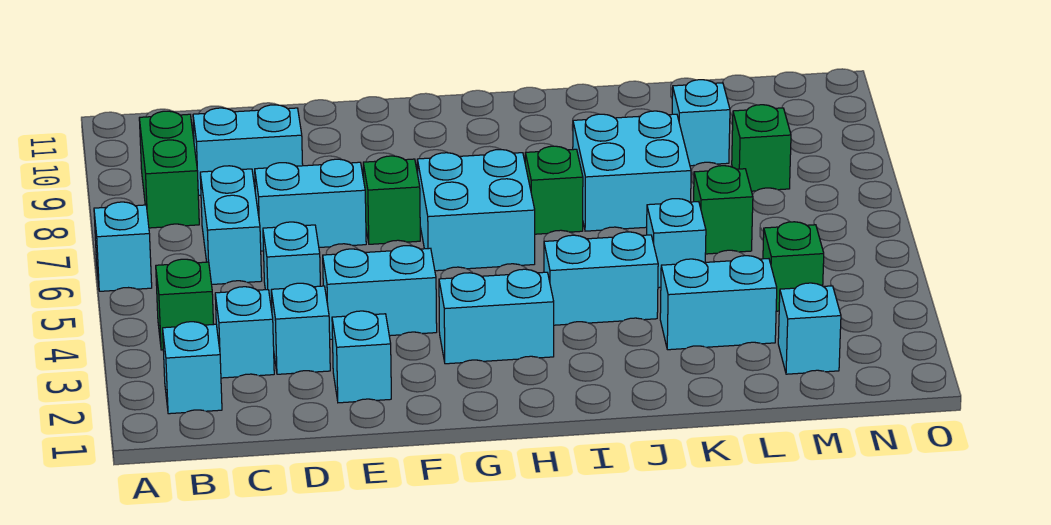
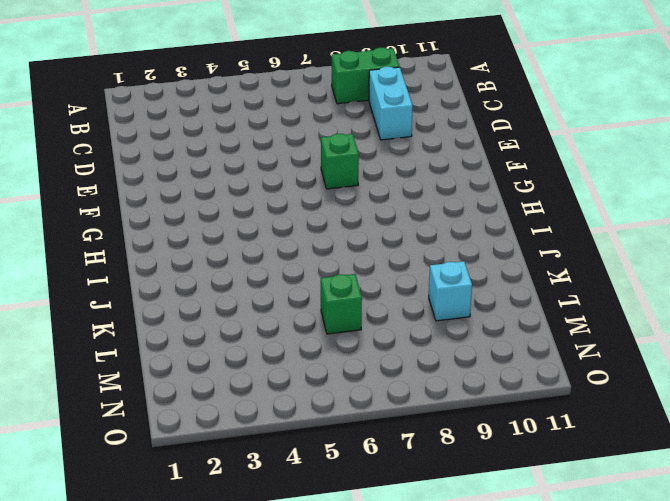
none -> cyan brick A6 level 1
none -> cyan brick B2 level 1
none -> green brick B4 level 1

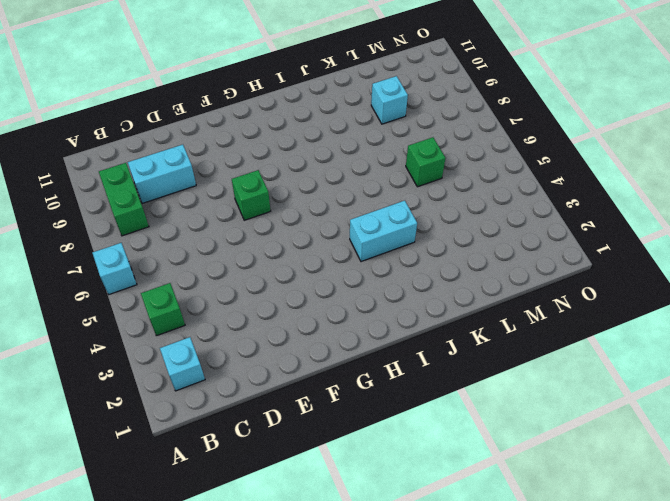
none -> cyan brick C3 level 1
none -> cyan brick C6:C7 level 1
none -> cyan brick D3 level 1

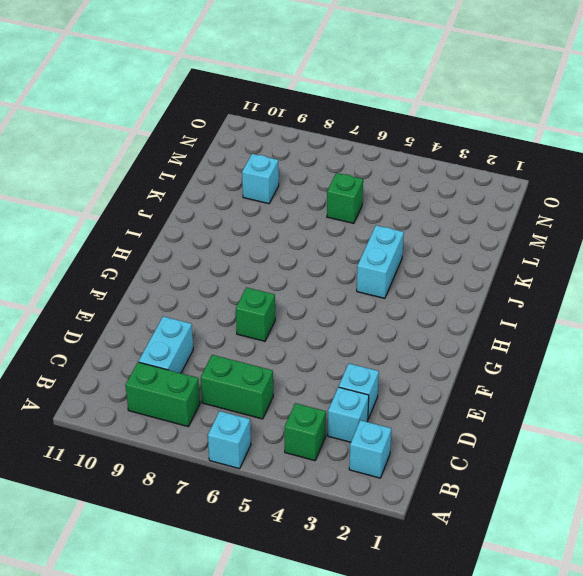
green brick C6:C7 level 1 -> cyan brick C6:C7 level 1
none -> cyan brick D5 level 1
none -> cyan brick D7:E7 level 1
none -> cyan brick E2 level 1

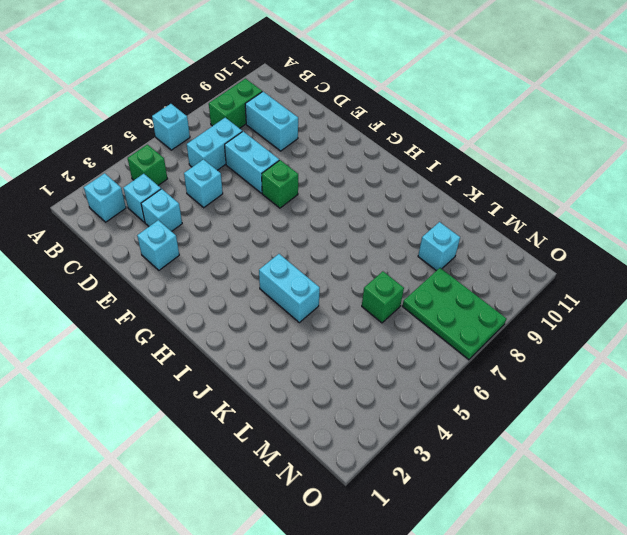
green plate M7:O8 level 1 -> green brick M8 level 1
none -> cyan brick E4:F4 level 1
none -> cyan brick G3:H3 level 1
none -> cyan brick G6:H7 level 1

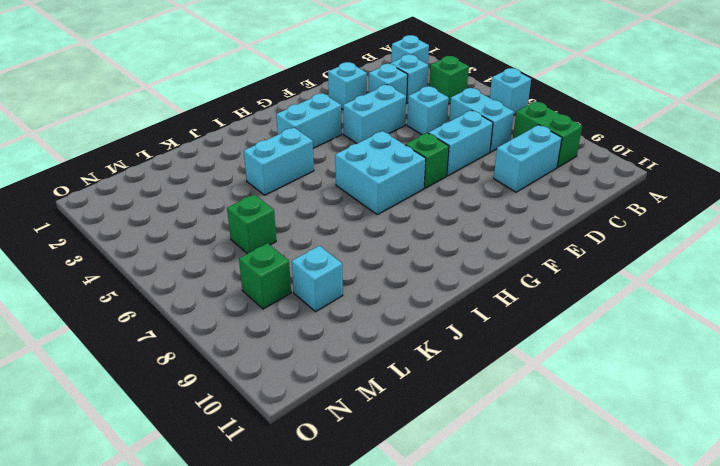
none -> green brick I7 level 1
none -> cyan brick J7:K8 level 1
none -> cyan brick K3:L3 level 1

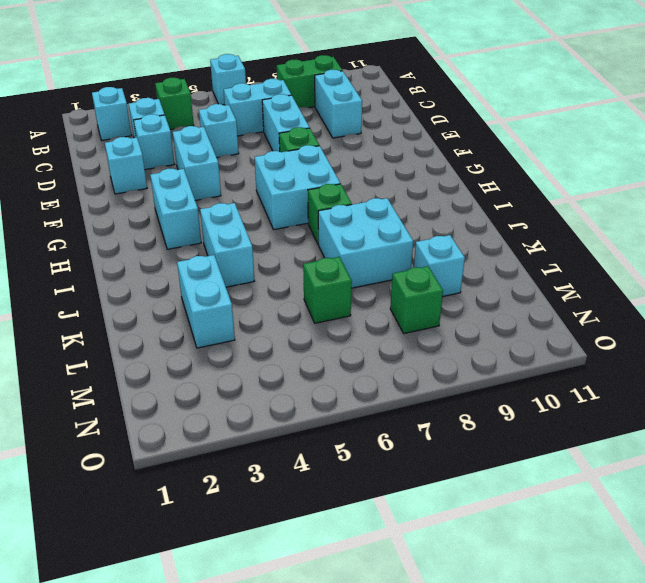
none -> cyan brick K5 level 1
none -> cyan brick M2 level 1
none -> green brick M4 level 1

